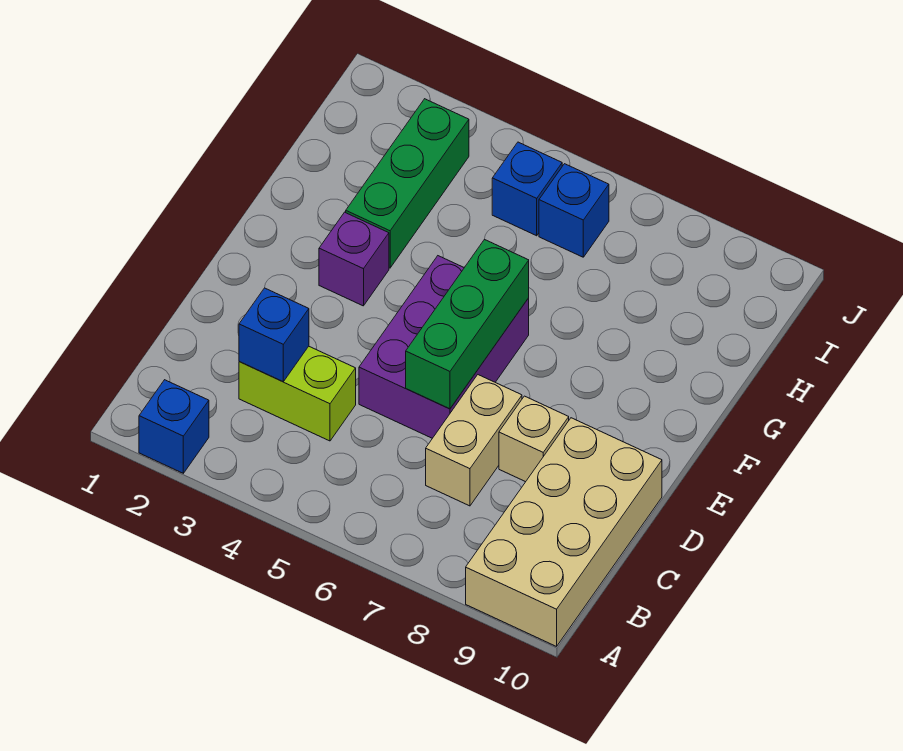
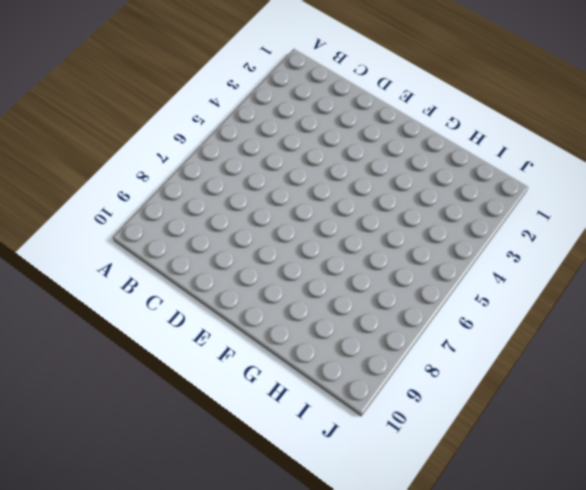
none -> blue brick A2 level 1
none -> tan brick A9:D10 level 1
none -> lime brick C3:C4 level 1

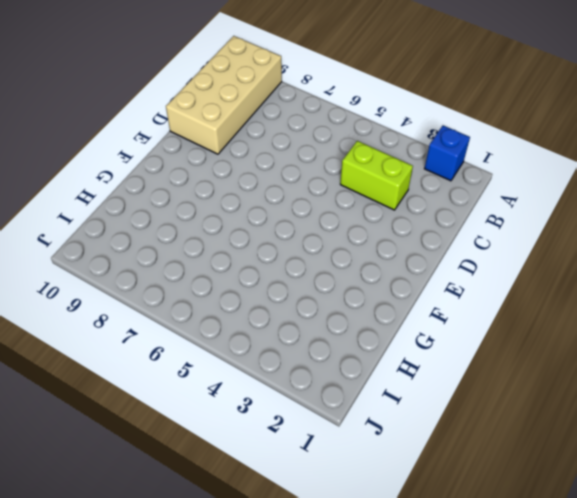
none -> tan brick C7:D7 level 1
none -> purple brick D5:F6 level 1
none -> tan brick D8 level 1

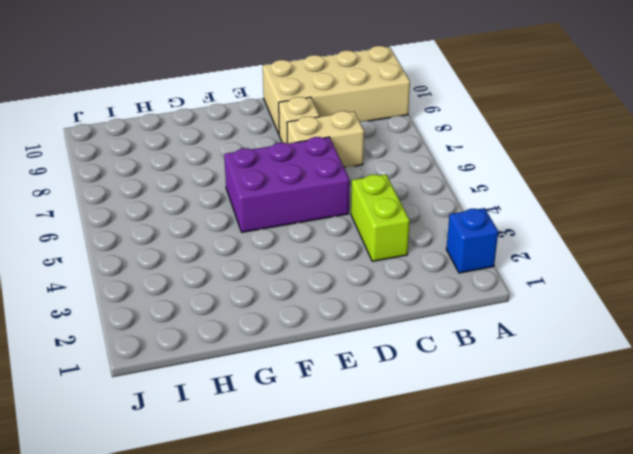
none -> purple brick F3 level 1
none -> green brick G3:I3 level 1
none -> blue brick I5 level 1

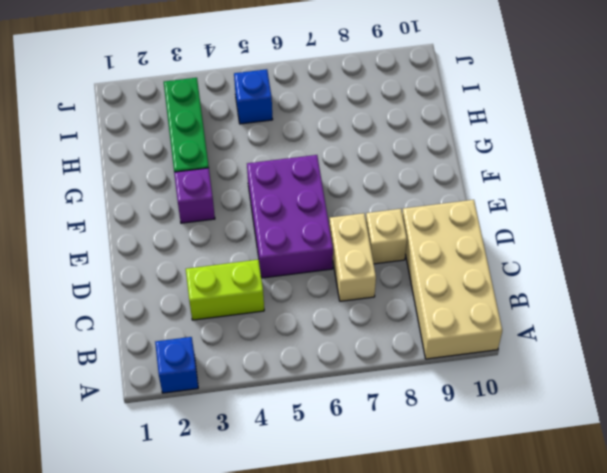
none -> blue brick I6 level 1
none -> blue brick C3 level 2
none -> green brick D6:F6 level 2

